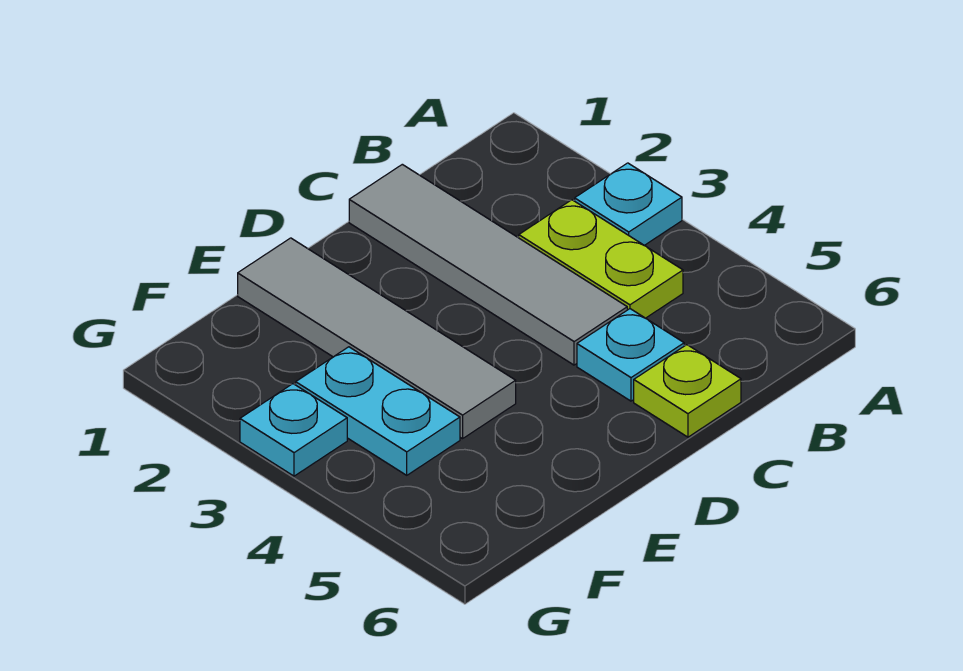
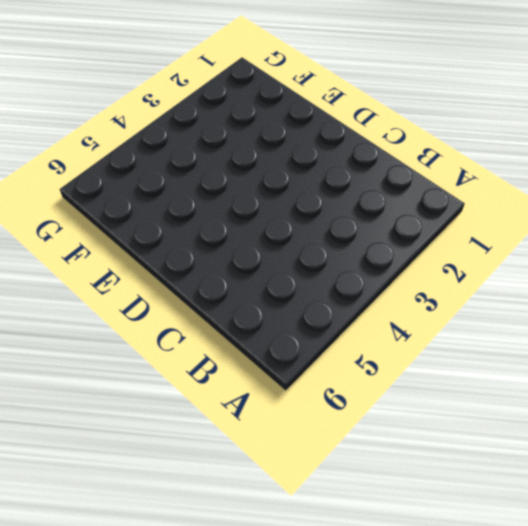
none -> cyan plate A3 level 1
none -> lime plate B3:B4 level 1

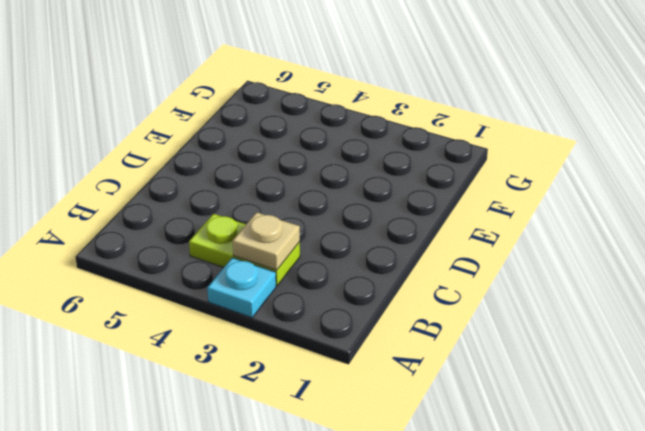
tan plate B3 level 2 -> none
none -> grey tile C1:C4 level 1
none -> cyan plate C5 level 1

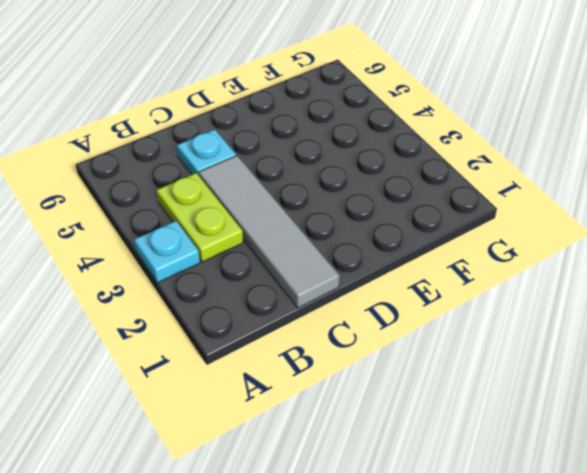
none -> lime plate C6 level 1
none -> grey tile E1:E4 level 1

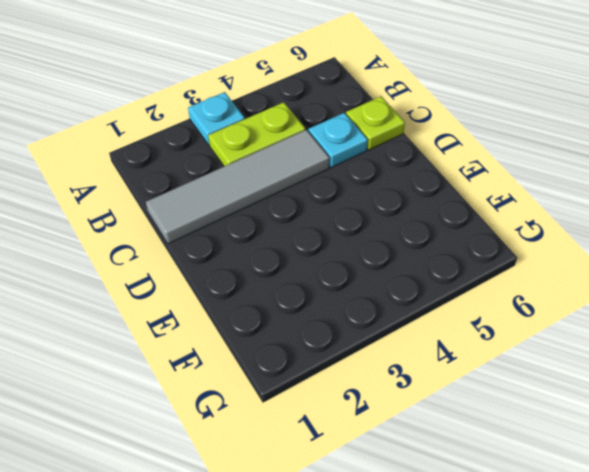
none -> grey tile E1:E4 level 1
none -> cyan plate F3:F4 level 1

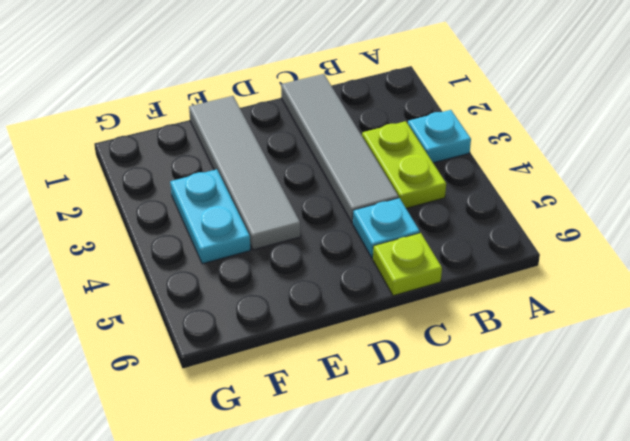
none -> cyan plate G3 level 1

